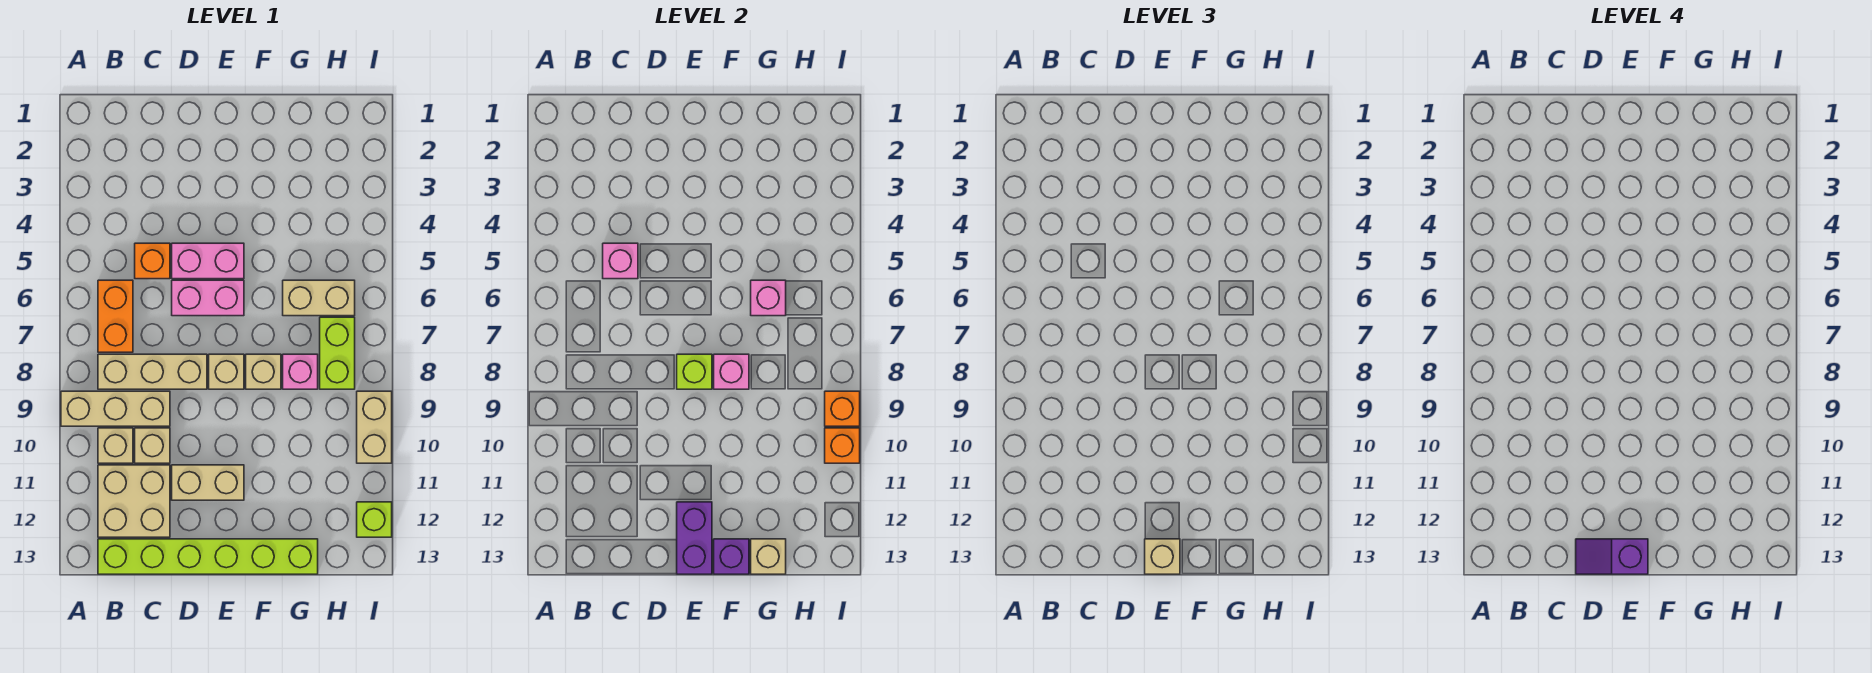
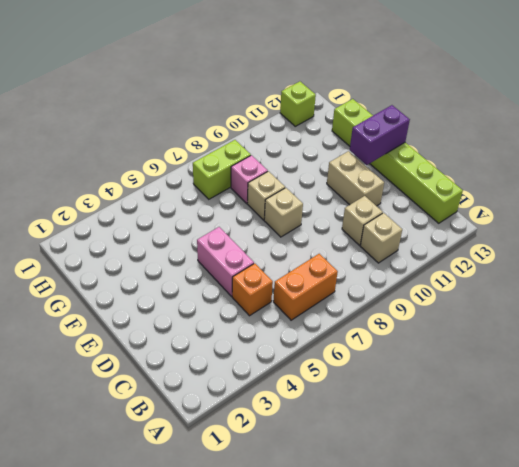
none -> tan brick A9:C9 level 1
none -> tan brick B8:D8 level 1
none -> tan brick B11:C12 level 1

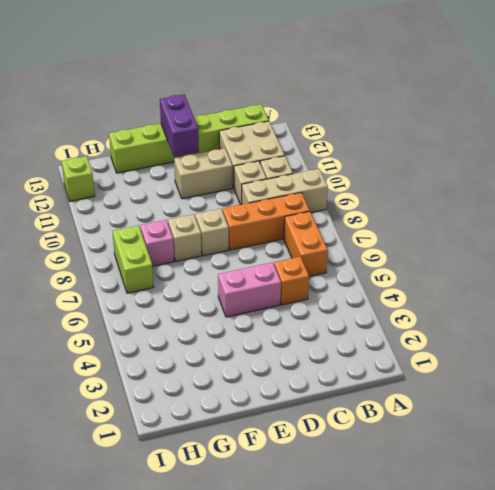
orange brick B8:D8 level 1 -> tan brick B8:D8 level 1
none -> pink brick D6:E6 level 1
none -> tan brick G6:H6 level 1
none -> tan brick I9:I10 level 1

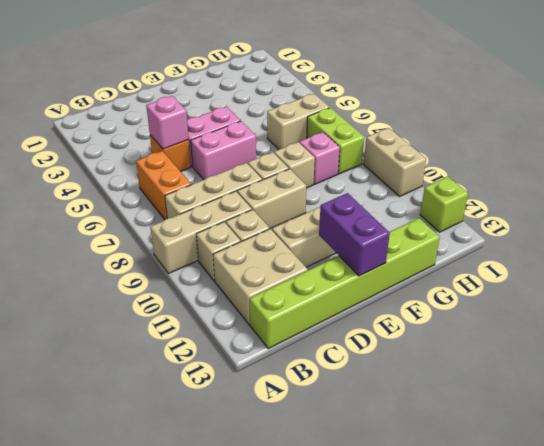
tan brick D9:E9 level 1 -> none
none -> lime brick E8 level 2
none -> pink brick F8 level 2
none -> purple brick F13 level 2

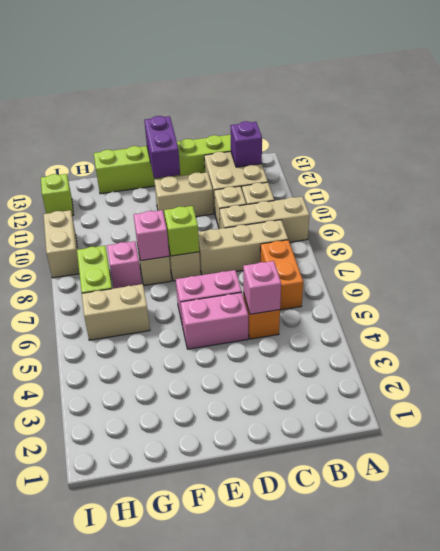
purple brick B12 level 2 -> purple brick F13 level 2
none -> pink brick G6 level 2
none -> tan brick G13 level 2
none -> orange brick I9 level 2

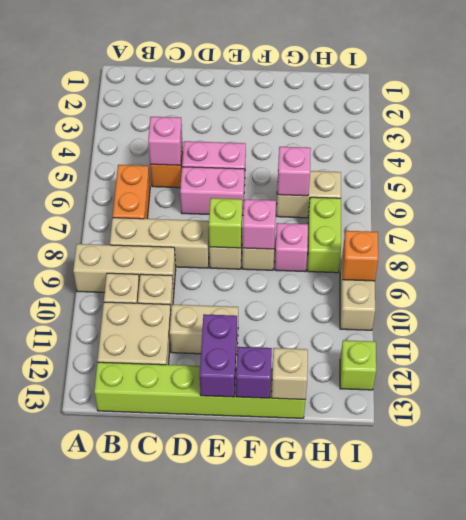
none -> orange brick I10 level 2
none -> tan brick E13 level 3
none -> purple slope D13:E13 level 4 top E

